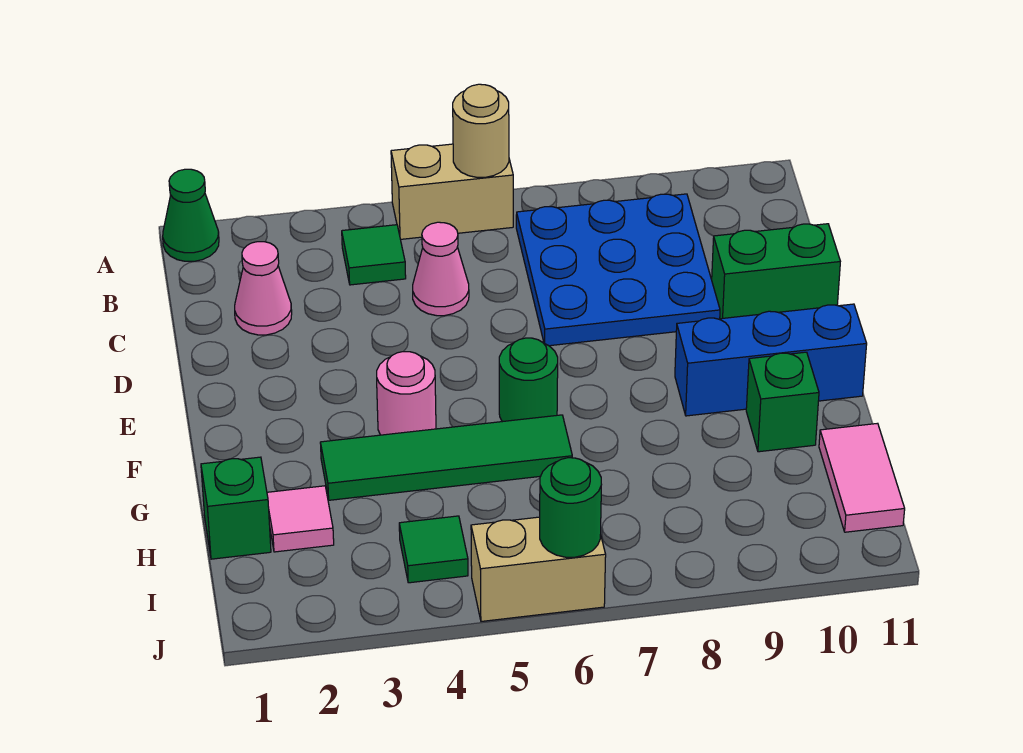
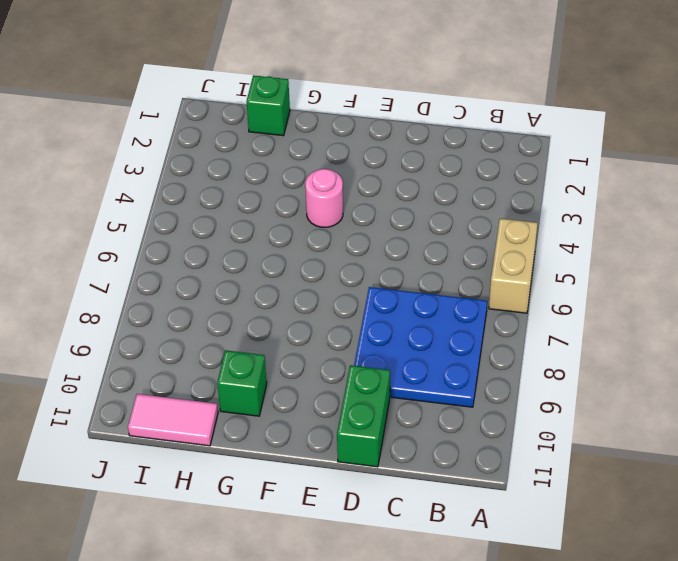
none -> green cone A1 level 1
none -> green tile B4 level 1
none -> pink cone C2 level 1

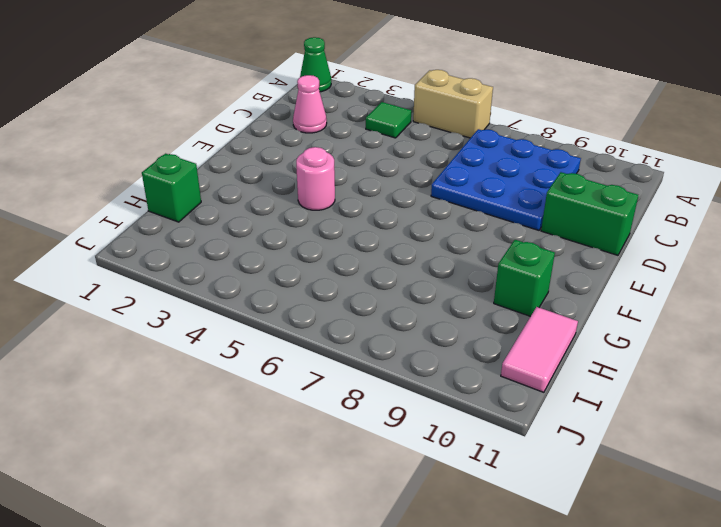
none -> pink cone C5 level 1
none -> green round brick F6 level 1
none -> blue brick F9:F11 level 1

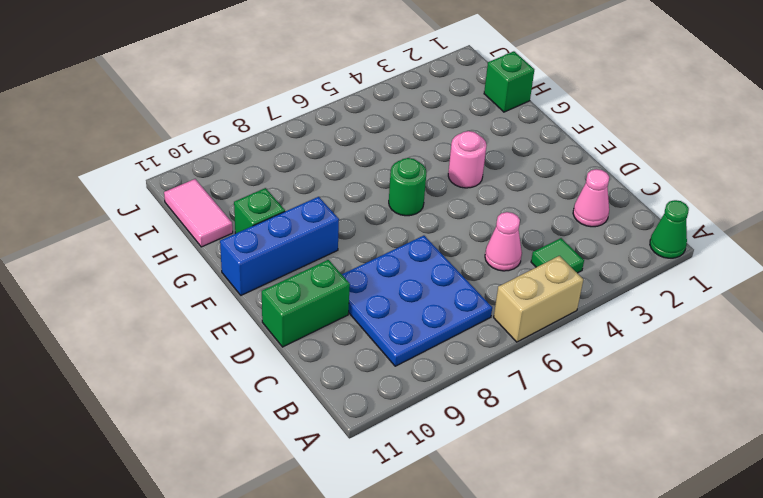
none -> green tile G3:G6 level 1
none -> pink tile H2 level 1
none -> green tile I4 level 1

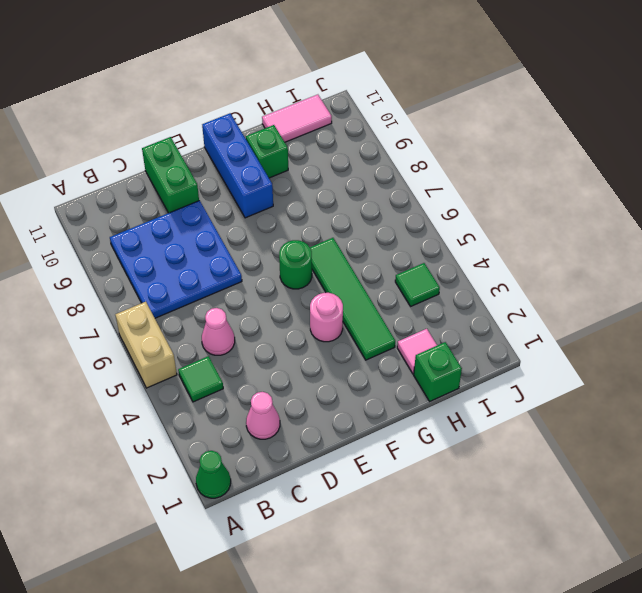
none -> tan brick J5:J6 level 1
none -> tan round brick A6 level 2
none -> green round brick J6 level 2

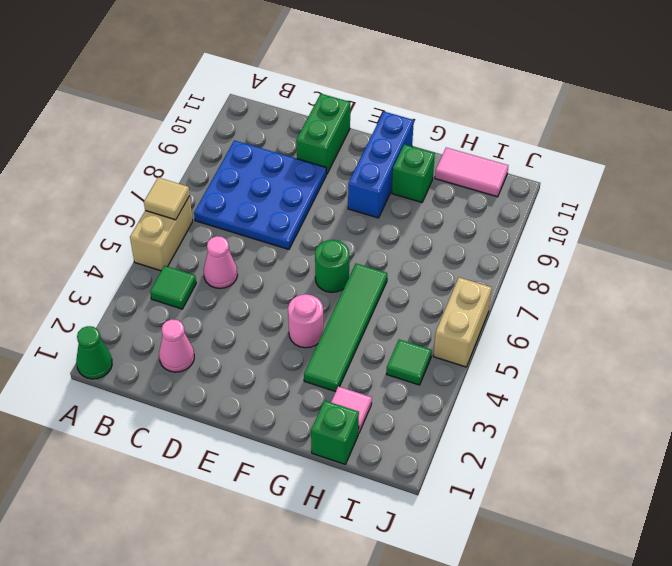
tan tile A6 level 2 -> tan round brick A6 level 2
none -> green round brick J6 level 2

